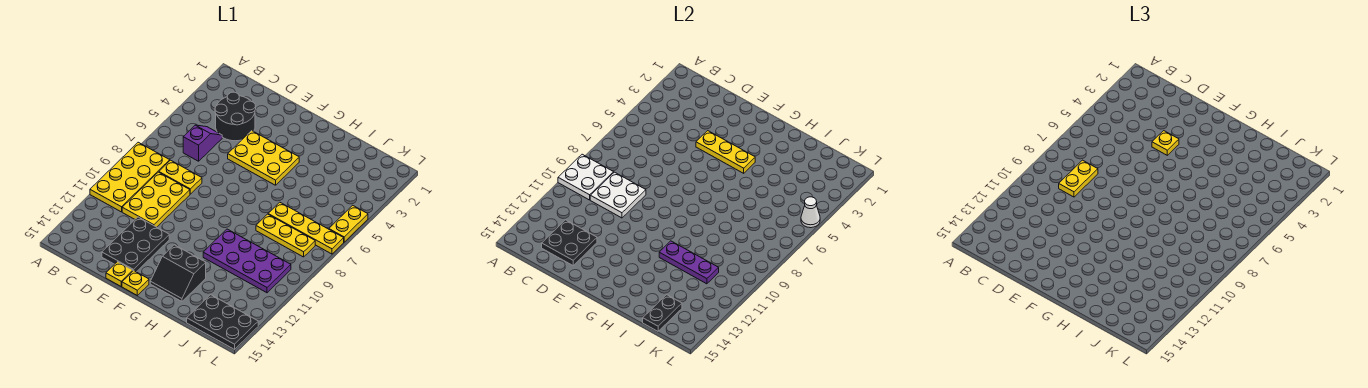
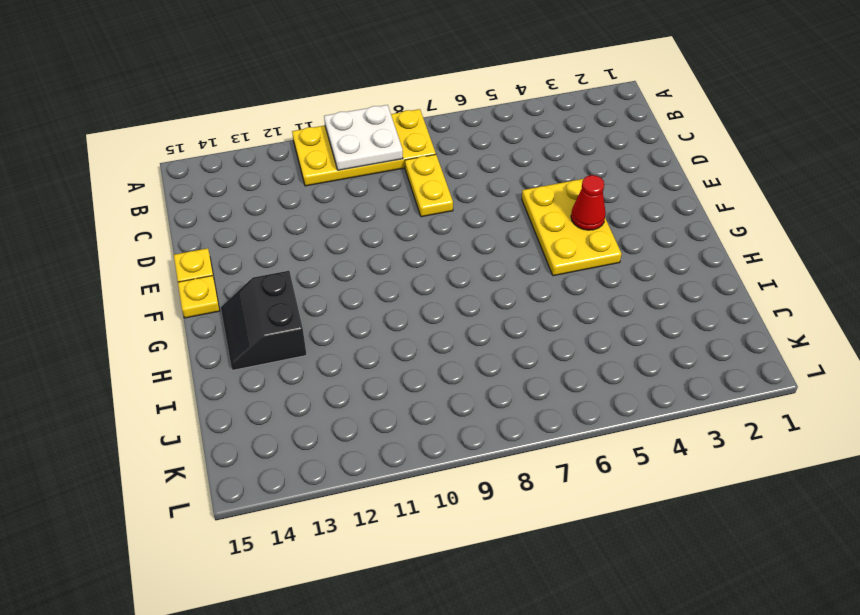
red cone F4 level 2 -> yellow plate E4:G4 level 2
none -> black round brick C3:D4 level 1
none -> purple slope C5:C6 level 1 top 6
none -> yellow plate C9:D11 level 1

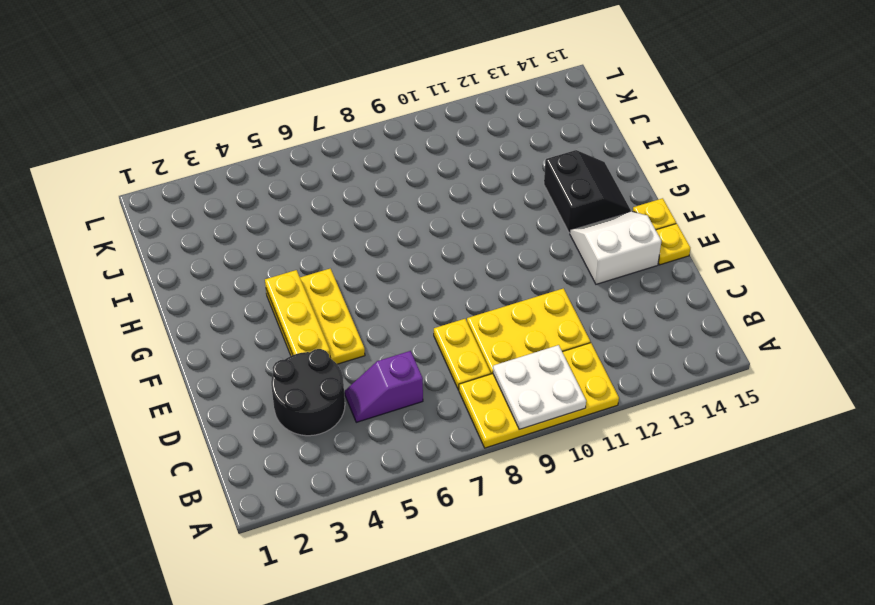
white slope E13:F14 level 1 top E -> black plate D12:E14 level 1
none -> purple plate H10:K11 level 1
none -> yellow plate I7:L7 level 1
none -> yellow plate I8:K8 level 1

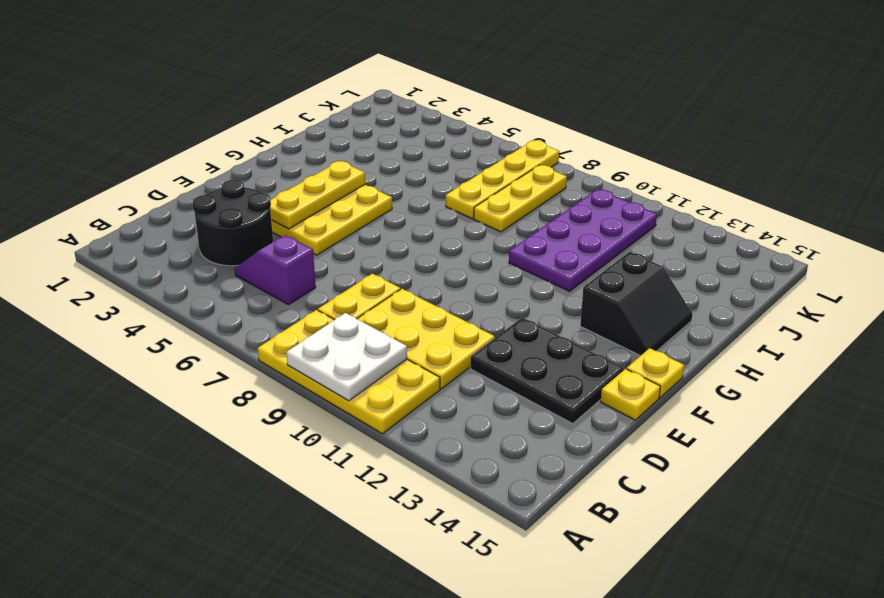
none -> black plate J14:L15 level 1
none -> yellow plate L5:L6 level 1
none -> white plate C9:D10 level 2

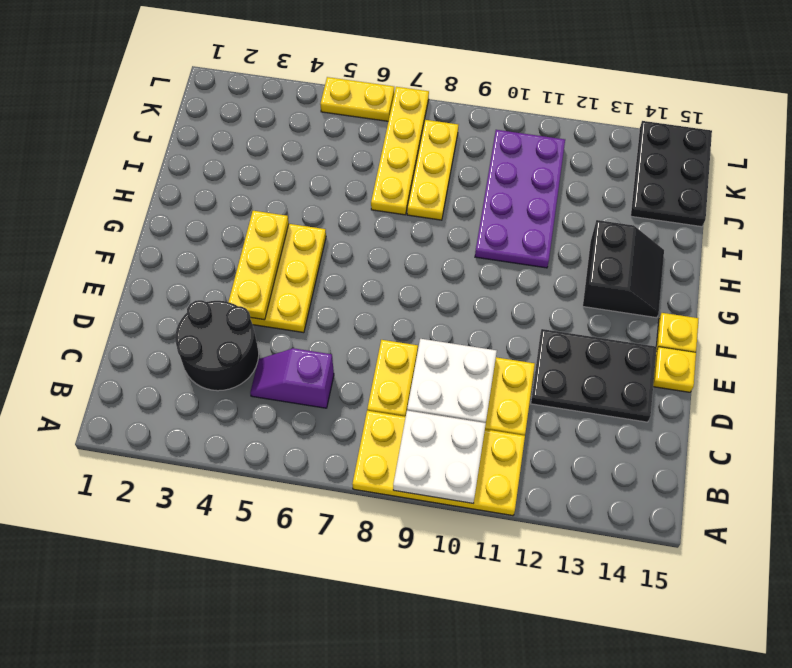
none -> black plate C13:D14 level 2
none -> purple plate H11:J11 level 2
none -> black plate J14:J15 level 2

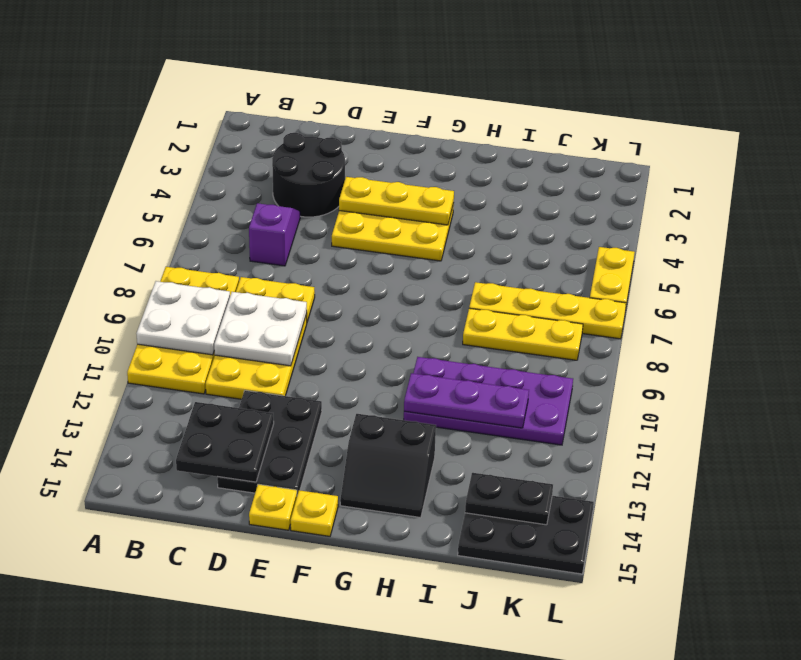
black plate J14:K14 level 2 -> black plate J14:J15 level 2
none -> white cone L5 level 2
none -> yellow plate C8:C9 level 3
none -> yellow plate E4 level 3

